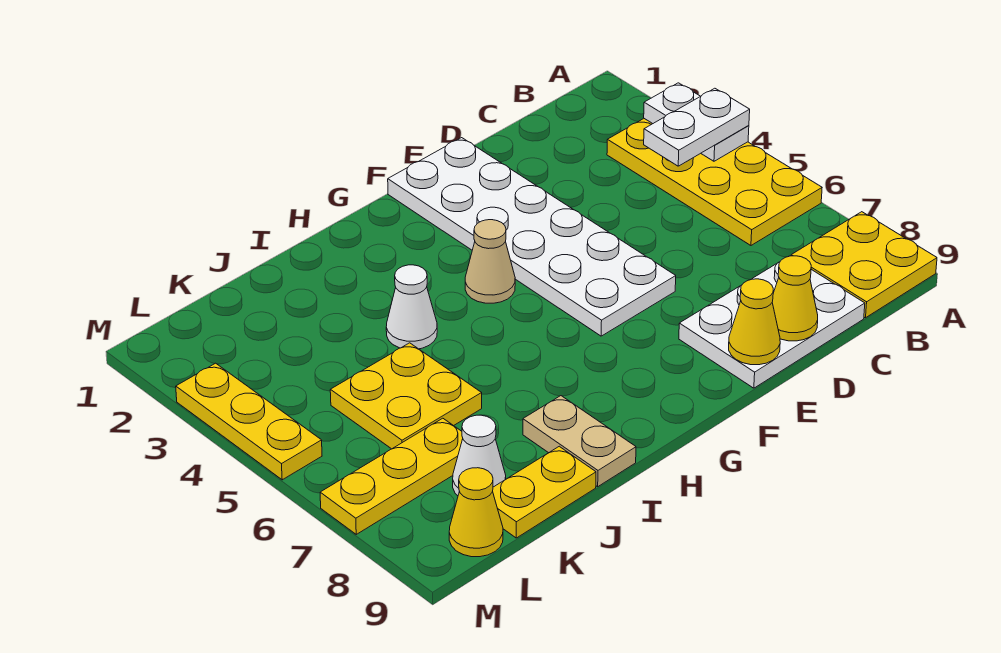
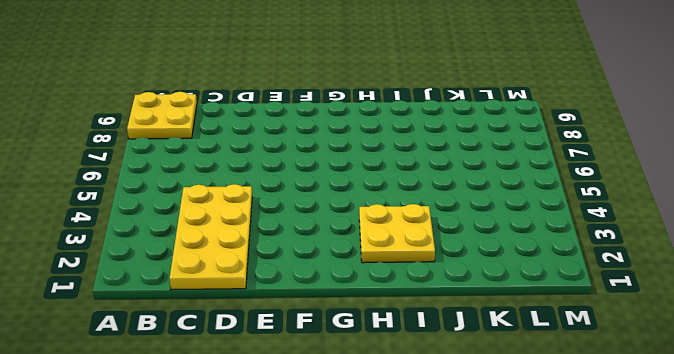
yellow plate C1:D4 level 1 -> yellow plate A3:B6 level 1
yellow plate H2:I3 level 1 -> yellow plate J5:K6 level 1
none -> white plate C8:E9 level 1
none -> white plate E1:F6 level 1
none -> tan cone G4 level 1

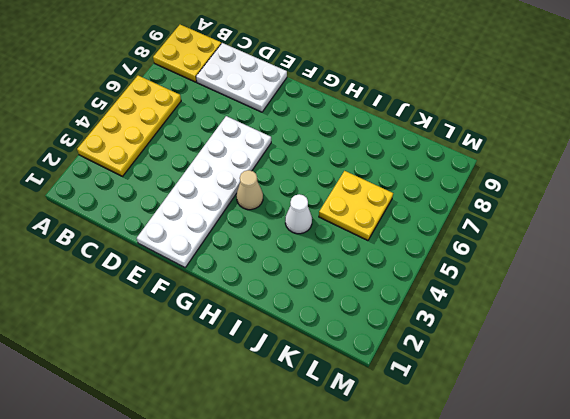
none -> tan plate I8:I9 level 1
none -> yellow plate J9:K9 level 1
none -> yellow plate K7:M7 level 1

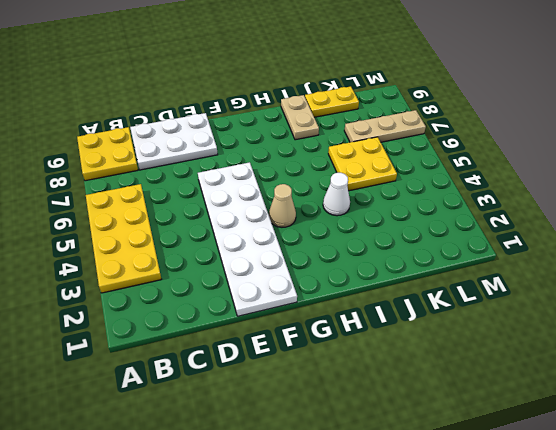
tan plate K7:M7 level 1 -> yellow plate K7:M7 level 1
none -> white cone K8 level 1
none -> yellow cone L9 level 1
none -> yellow plate M3:M5 level 1

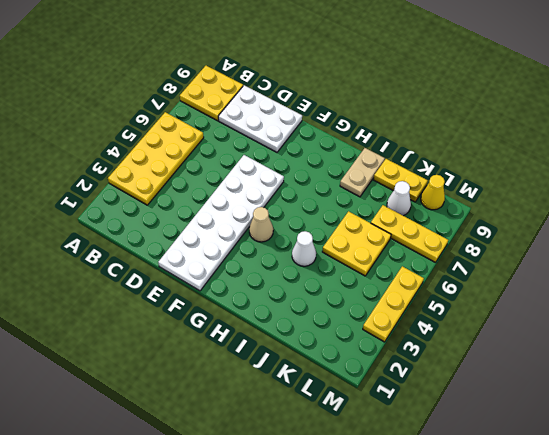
none -> white plate A3:A4 level 2
none -> yellow cone D9 level 2
none -> yellow cone E9 level 2

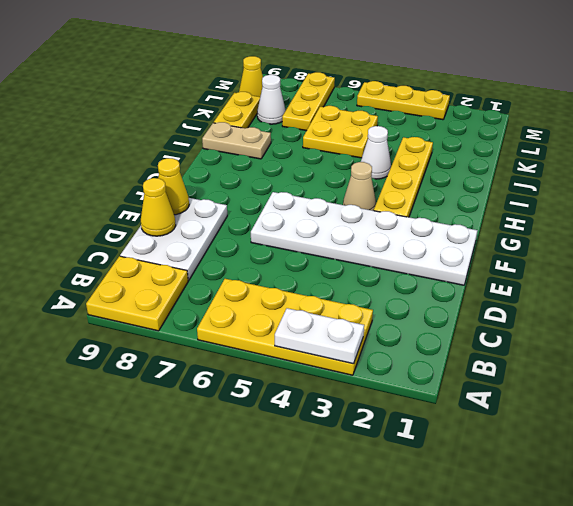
yellow plate G3:J3 level 1 -> none
none -> white plate A4:B4 level 3

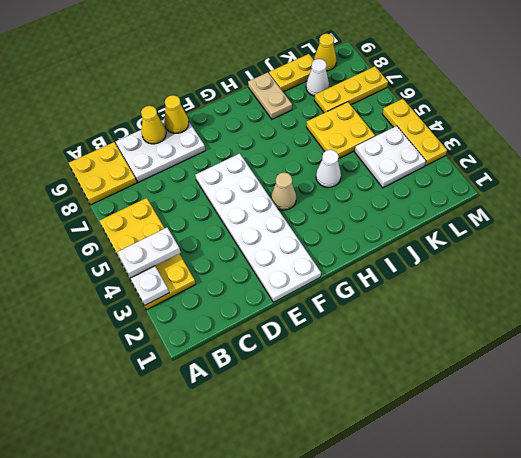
white plate K3:L4 level 1 -> none

